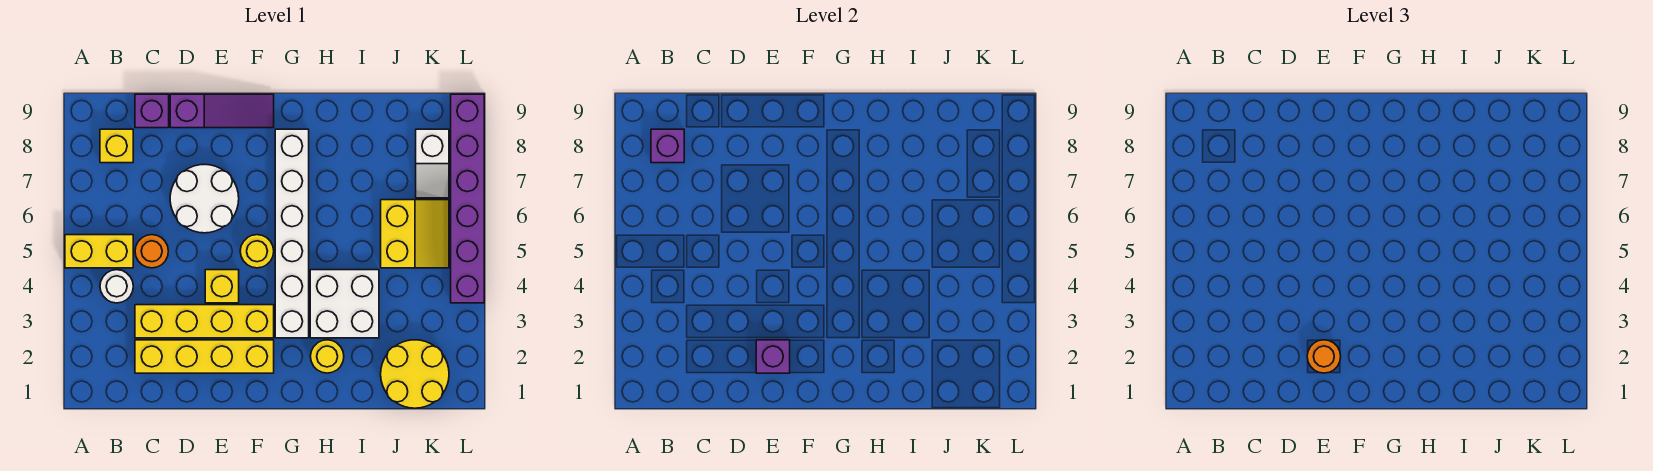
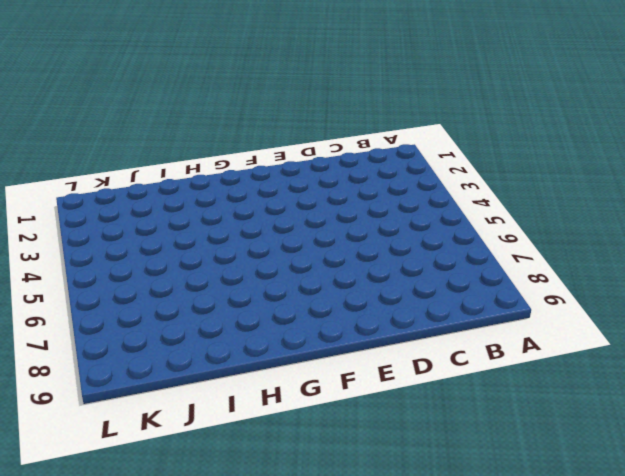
none -> yellow brick A5:B5 level 1
none -> white round brick B4 level 1
none -> yellow brick B8 level 1

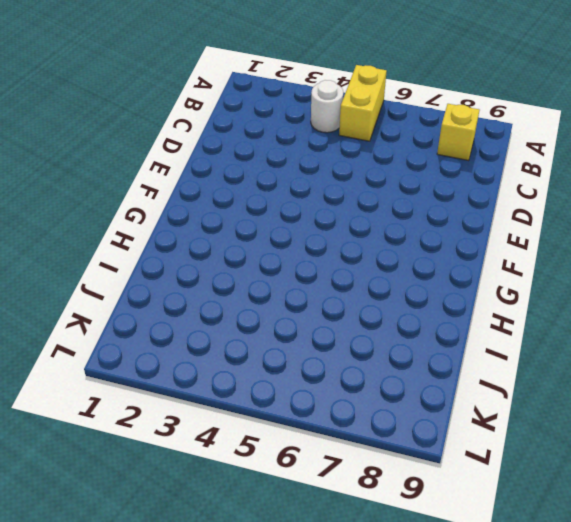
none -> yellow brick C2:F2 level 1
none -> yellow brick C3:F3 level 1
none -> orange round brick C5 level 1

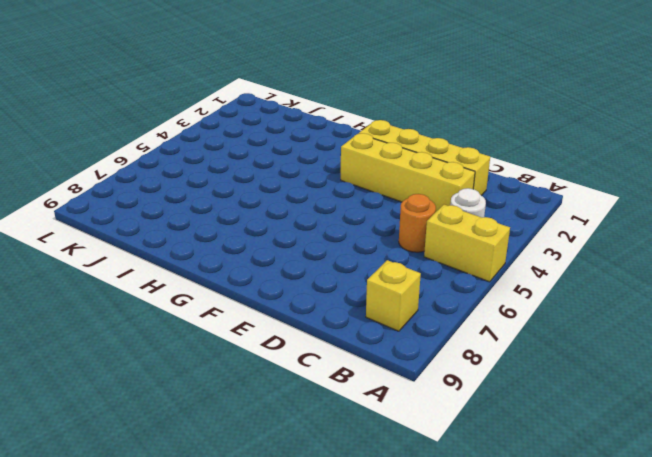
none -> purple brick C9 level 1
none -> white round brick D6:E7 level 1
none -> purple slope D9:F9 level 1 top D

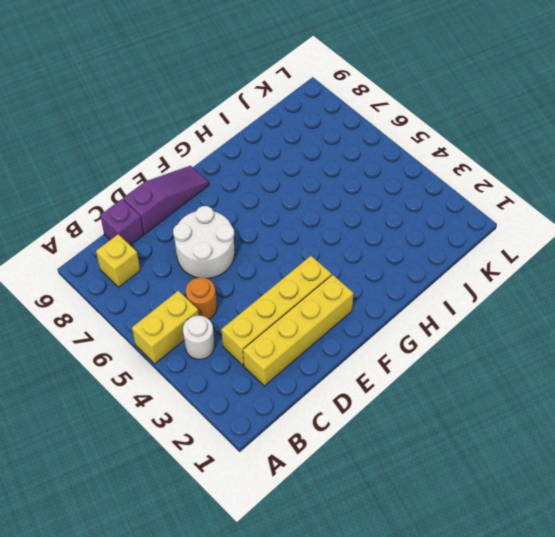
none -> yellow brick E4 level 1
none -> yellow round brick F5 level 1
none -> white brick G3:G8 level 1

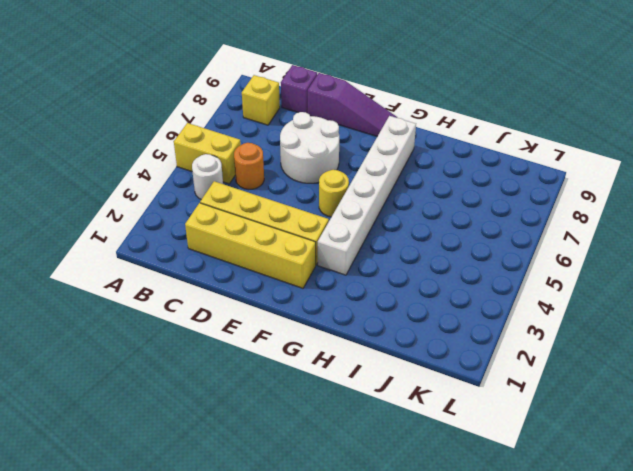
none -> yellow brick E4 level 1
none -> yellow round brick H2 level 1
none -> white brick H3:I4 level 1

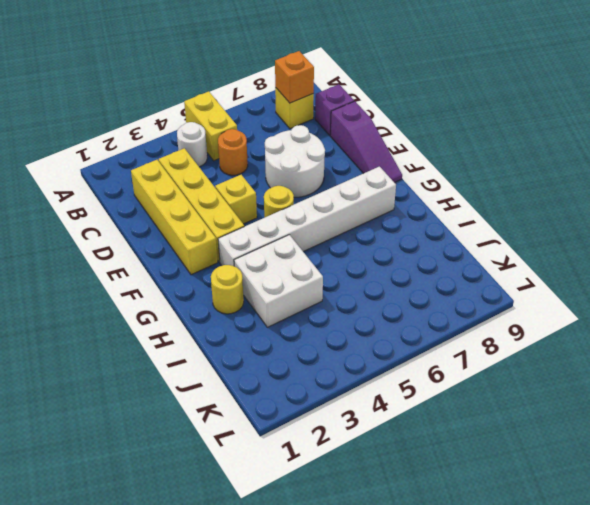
orange brick B8 level 2 -> purple brick B8 level 2
none -> yellow round brick J1:K2 level 1
none -> yellow slope J5:K6 level 1 top J
none -> white slope K7:K8 level 1 top 8

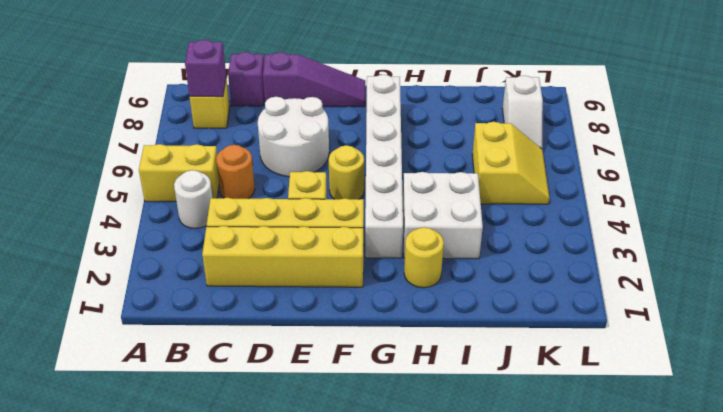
none -> yellow round brick J1:K2 level 1
none -> purple brick L4:L9 level 1
none -> purple brick E2 level 2

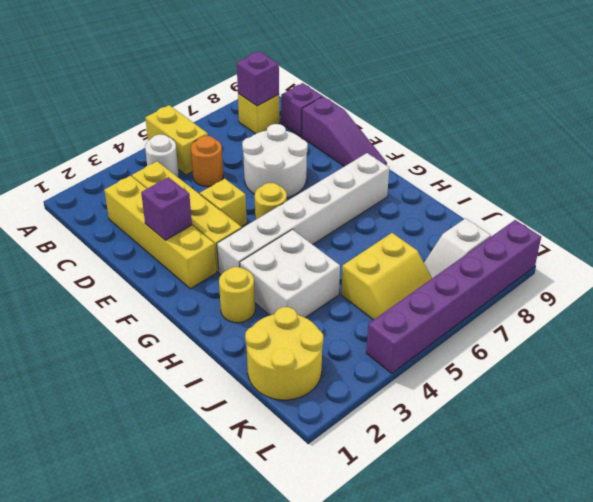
none -> orange round brick E2 level 3

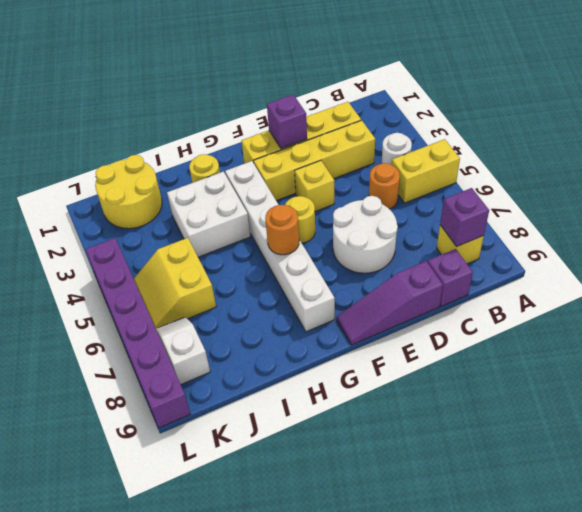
orange round brick G6 level 2 -> orange round brick E2 level 3

